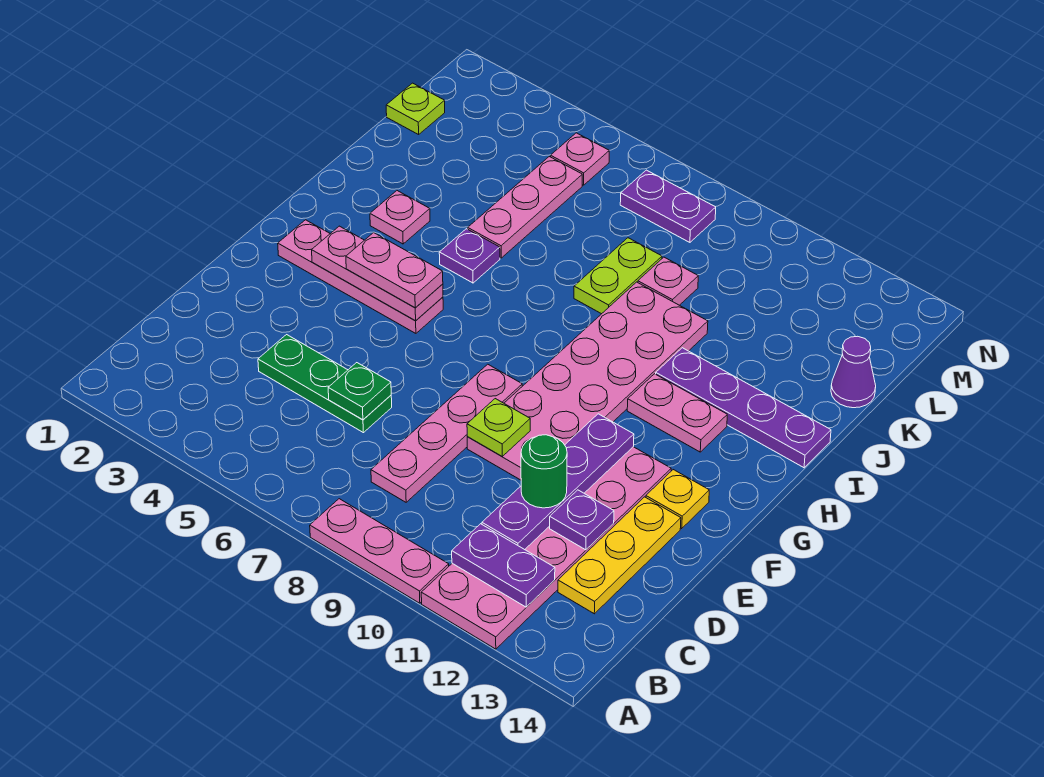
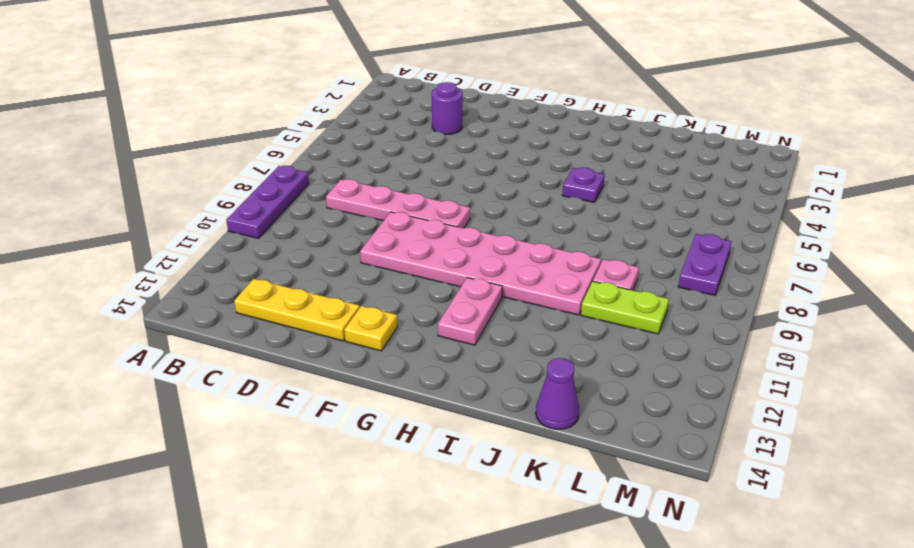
purple plate A8:A10 level 1 -> pink plate A8:A10 level 1
purple round brick D3 level 1 -> none
lime plate K10:L10 level 1 -> lime plate J8:K8 level 1
none -> pink plate A11:F12 level 1
none -> green plate D4:D6 level 1
none -> pink plate G2:G5 level 1

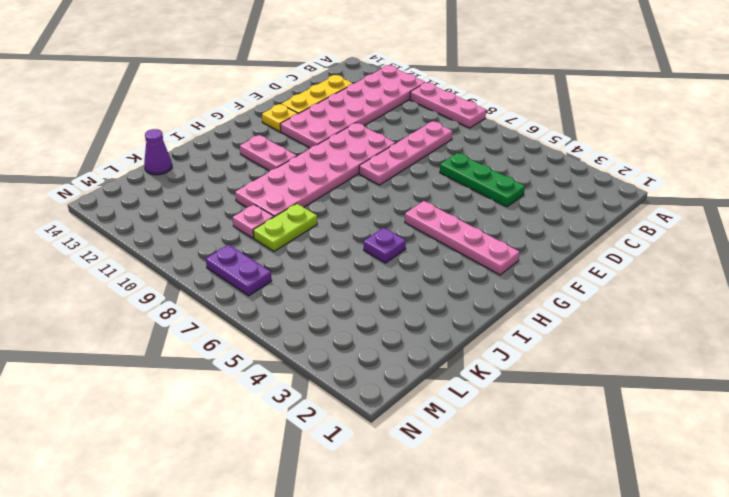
none -> pink plate I3 level 1
none -> purple plate I11:I14 level 1
none -> pink plate J5:L5 level 1

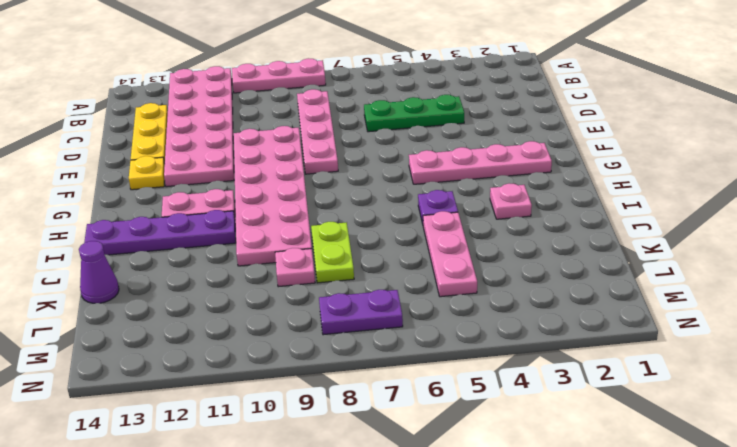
none -> lime plate L1 level 1
none -> pink plate M5 level 1
none -> purple plate B11:B12 level 2

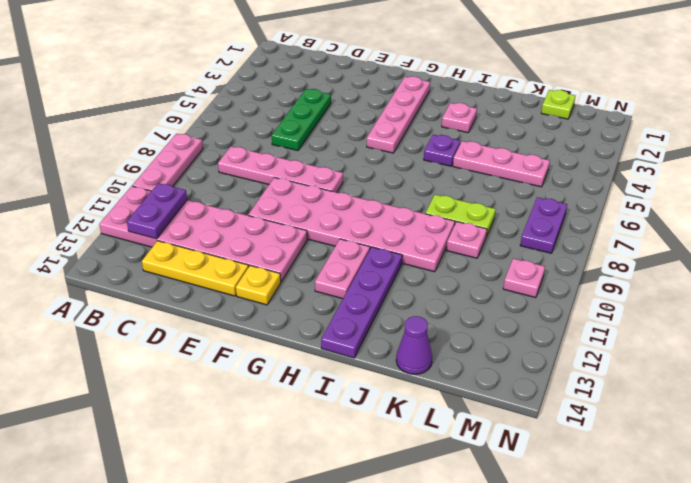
pink plate M10 level 1 -> pink plate M5 level 1
none -> purple plate C11:F11 level 2
none -> green plate D6 level 2
none -> purple plate D12 level 2

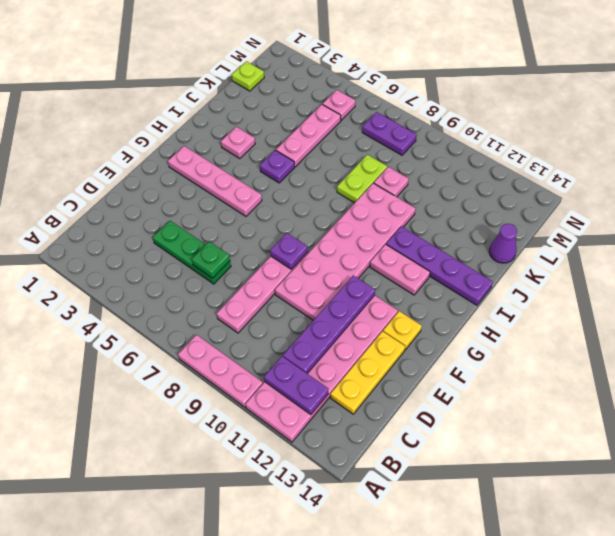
purple plate F8 level 2 -> purple plate D12 level 2
none -> lime plate E9 level 2
none -> pink plate G3:G5 level 2
none -> green round brick D11 level 3

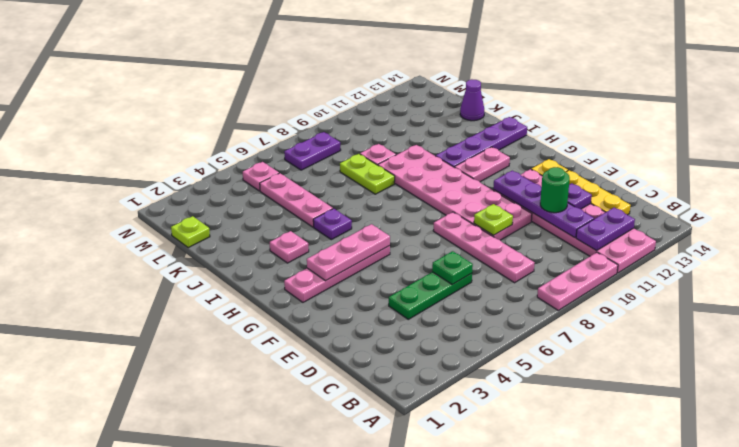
none -> pink plate G4:G5 level 3

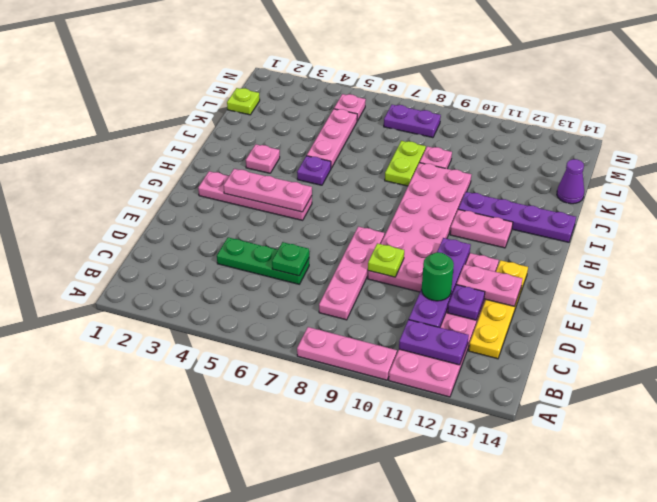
pink plate E12:E13 level 2 -> pink plate G4:G5 level 3

